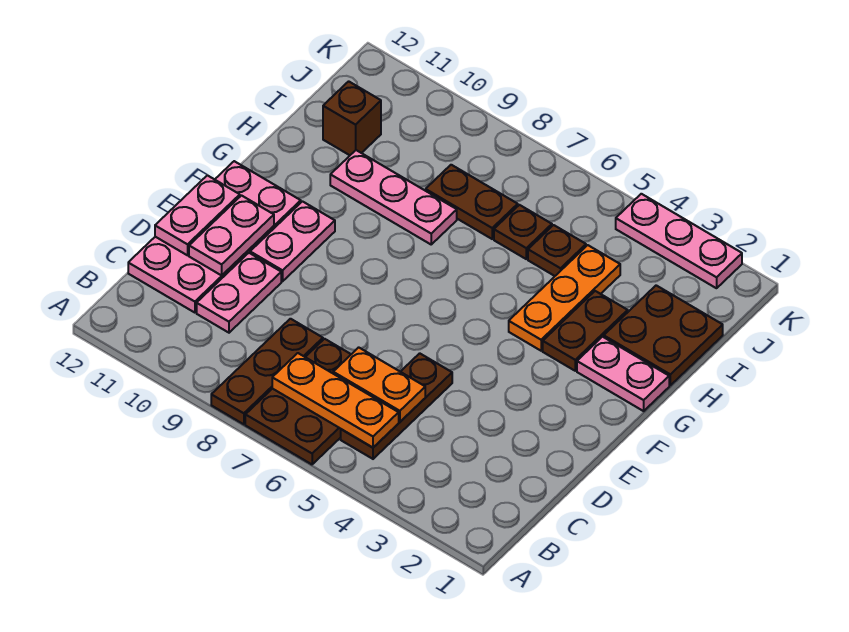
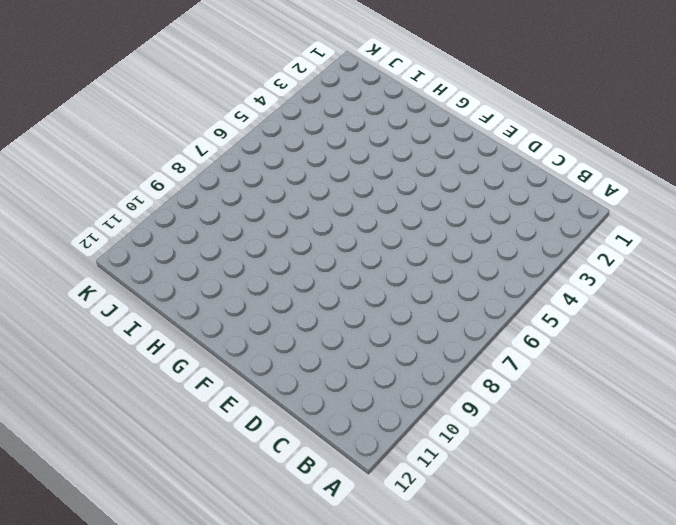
none -> brown plate A6:C7 level 1
none -> brown plate A8:C8 level 1
none -> brown plate B5:D5 level 1

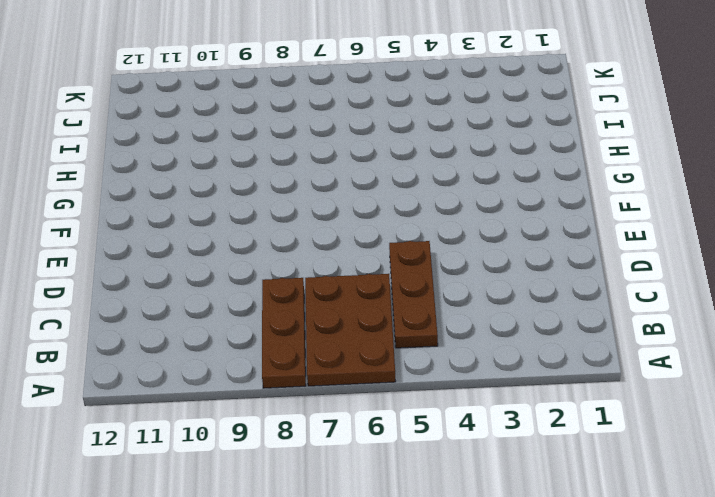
none -> pink plate C10:D10 level 1
none -> pink plate C11:F12 level 1
none -> pink plate E10:F10 level 1

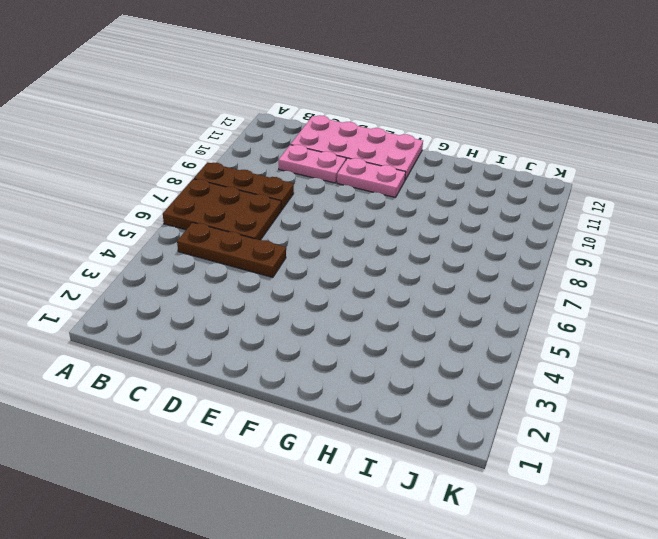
none -> pink plate G1:G2 level 1
none -> brown plate G3:H3 level 1
none -> orange plate G4:I4 level 1

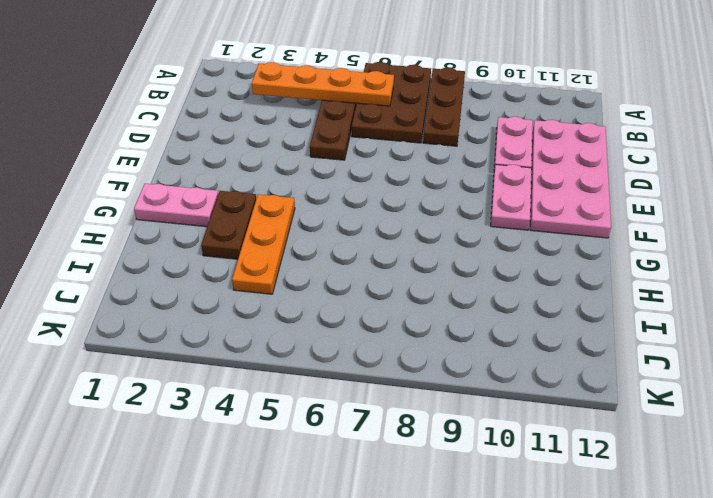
orange plate B3:B6 level 2 -> orange plate B5:B7 level 2
none -> brown plate H1:I2 level 1
none -> pink plate H8:H10 level 1
none -> brown plate I5 level 1

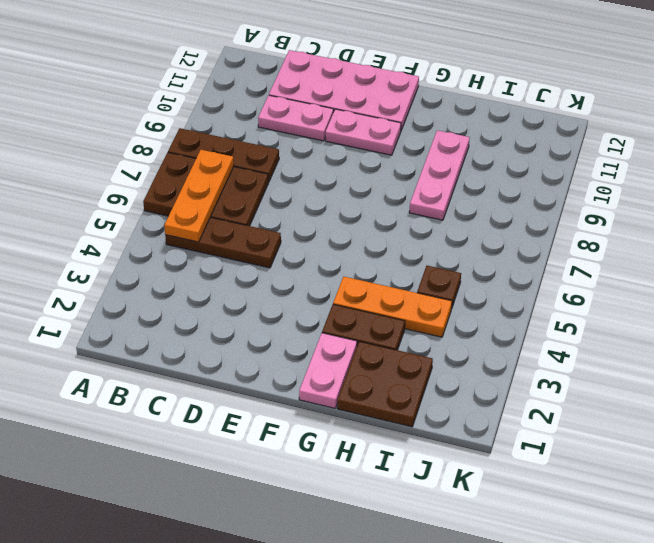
none -> brown plate I6 level 1
none -> brown plate I7:I8 level 1
none -> brown brick I11 level 1

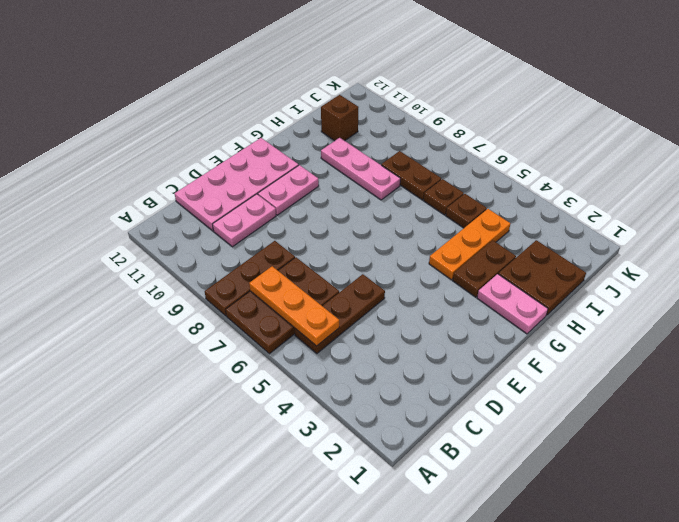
none -> pink plate K2:K4 level 1
none -> orange plate C5:C6 level 2
none -> pink plate D11:E11 level 2

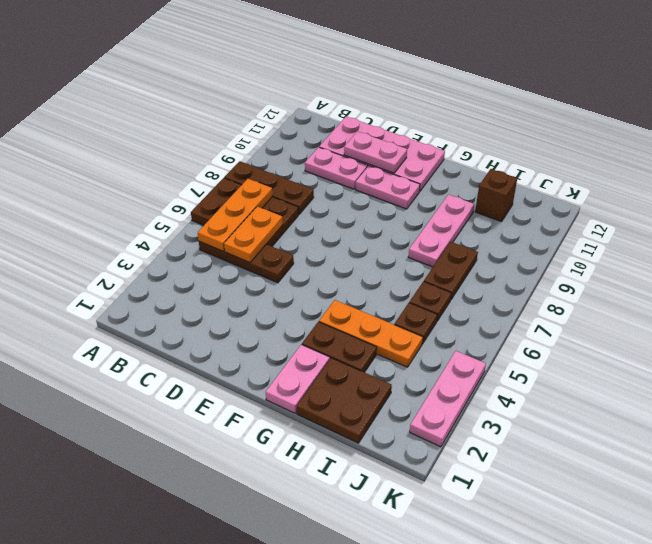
none -> pink plate D12:E12 level 2

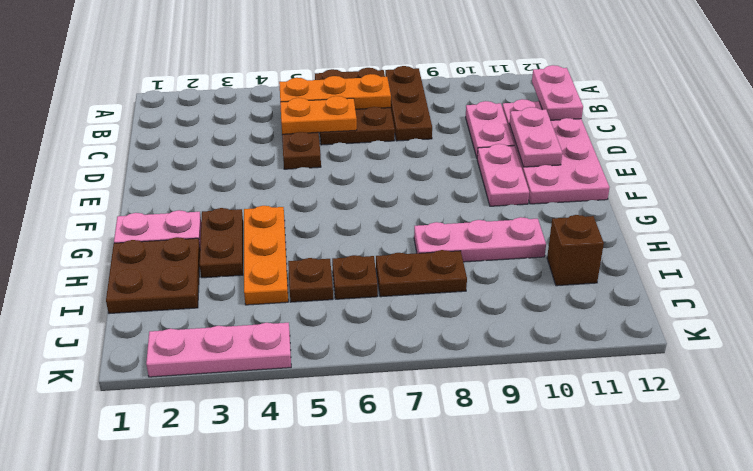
pink plate B12:C12 level 2 -> pink plate D12:E12 level 2

